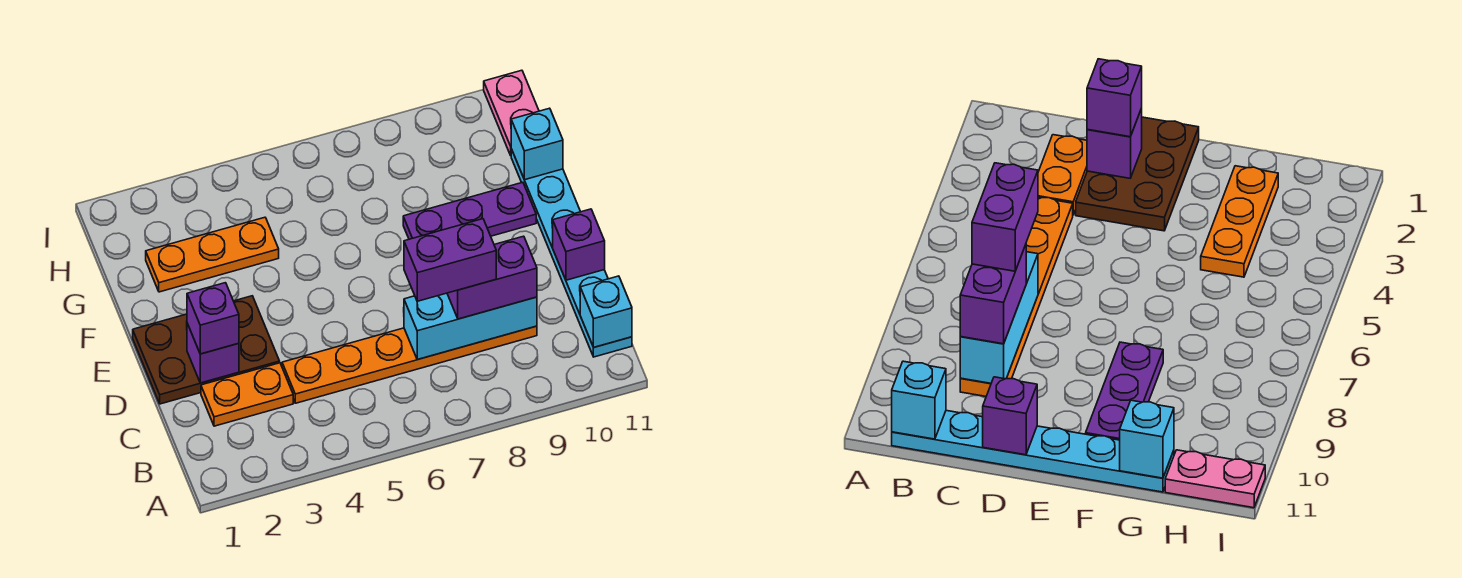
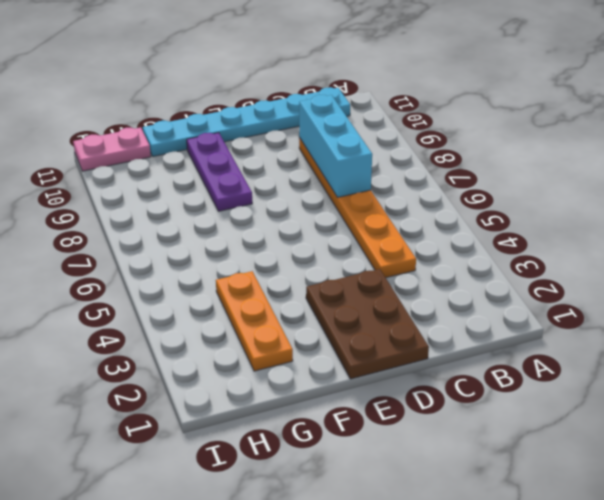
none -> orange plate C2:C3 level 1
none -> cyan brick B11 level 2
none -> purple brick D2 level 2

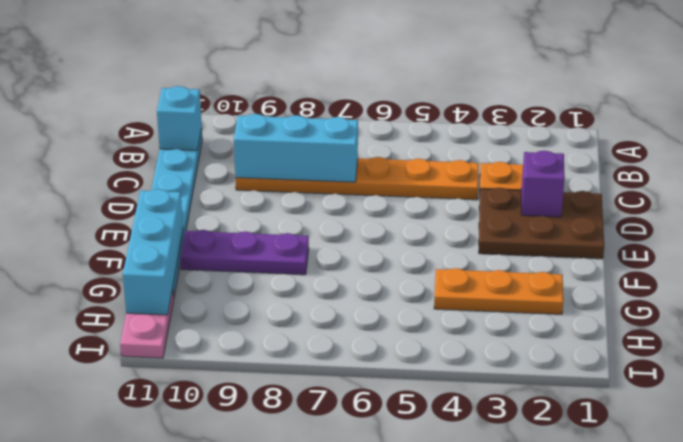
cyan brick F11:H11 level 2 -> cyan brick G11 level 2
none -> purple brick D11 level 2
none -> purple brick C8:C9 level 3
none -> purple brick D2 level 3

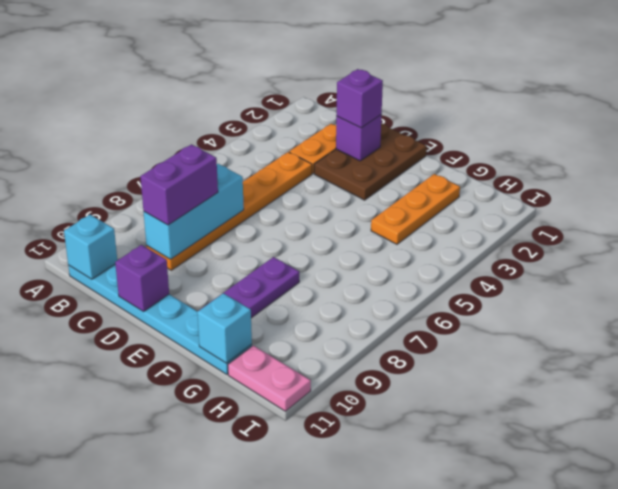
none -> purple brick C7:C8 level 4

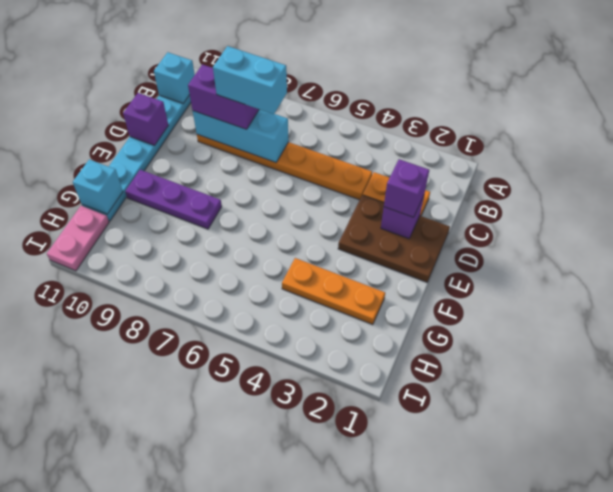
cyan brick C7:C8 level 4 -> purple brick C7:C8 level 4

